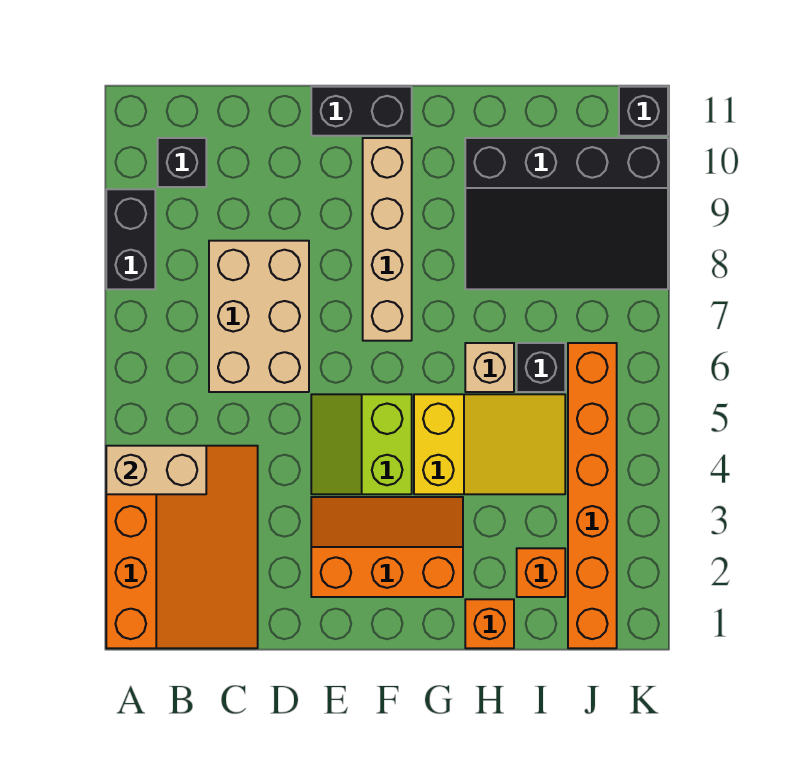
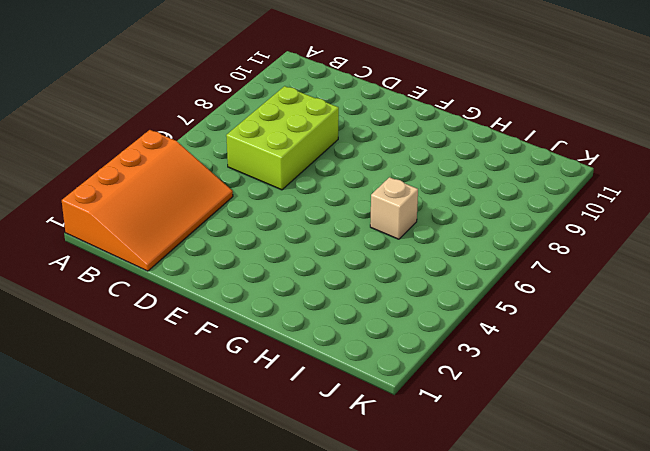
lime brick C6:D8 level 1 -> tan brick C6:D8 level 1
none -> black brick A8:A9 level 1
none -> black brick B10 level 1
none -> orange slope E2:G3 level 1 top 2

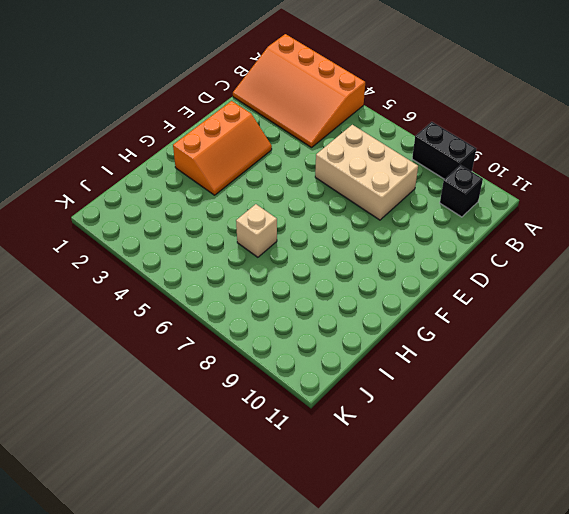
none -> lime slope E4:F5 level 1 top F
none -> black brick E11:F11 level 1
none -> tan brick F7:F10 level 1

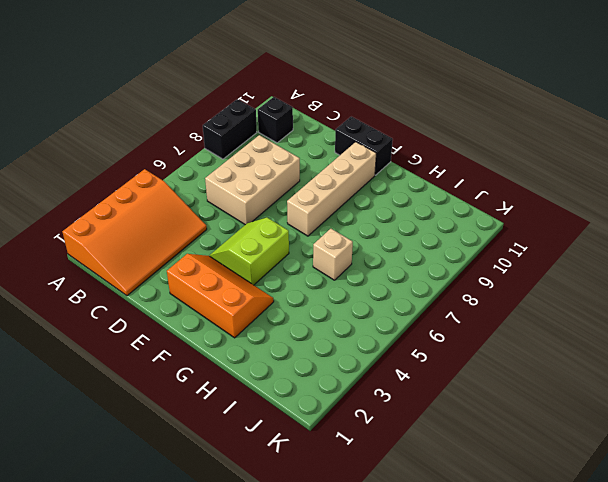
none -> yellow slope G4:I5 level 1 top G
none -> orange brick H1 level 1
none -> black slope H8:K10 level 1 top 10

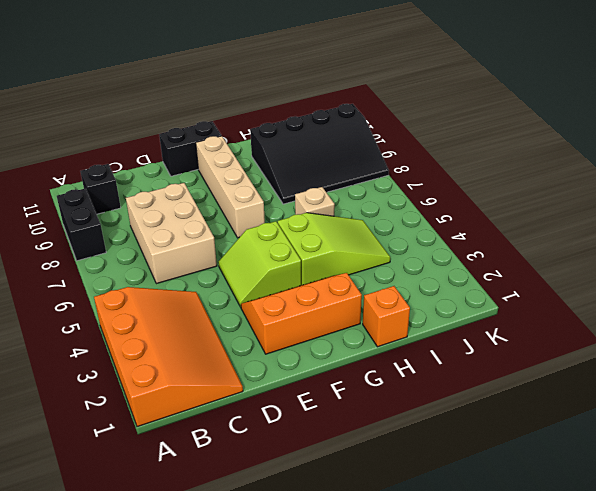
lime slope G4:I5 level 1 top G -> yellow slope G4:I5 level 1 top G
none -> orange brick I2 level 1
none -> black brick I6 level 1
none -> orange brick J1:J6 level 1

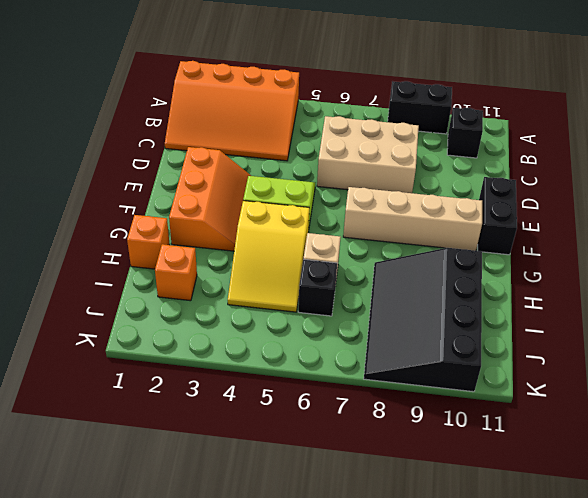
none -> orange brick J1:J6 level 1
none -> black brick K11 level 1
none -> tan brick A4:B4 level 2

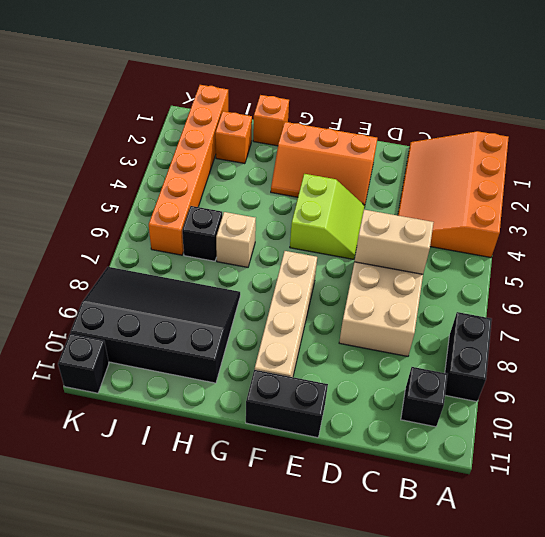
tan brick C6:D6 level 2 -> tan brick A4:B4 level 2
none -> yellow slope G4:I5 level 1 top G

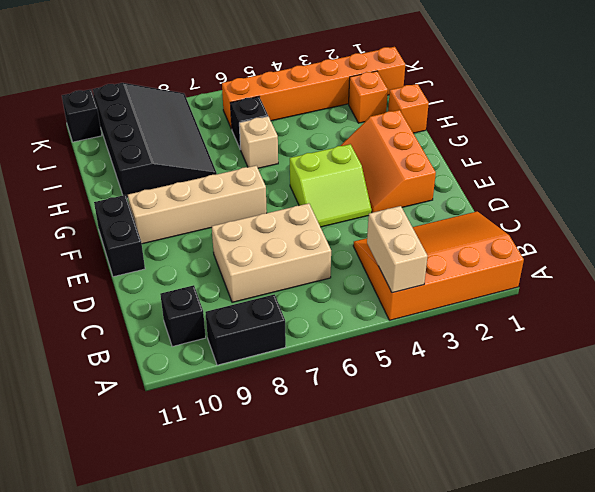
none -> yellow slope G4:I5 level 1 top G

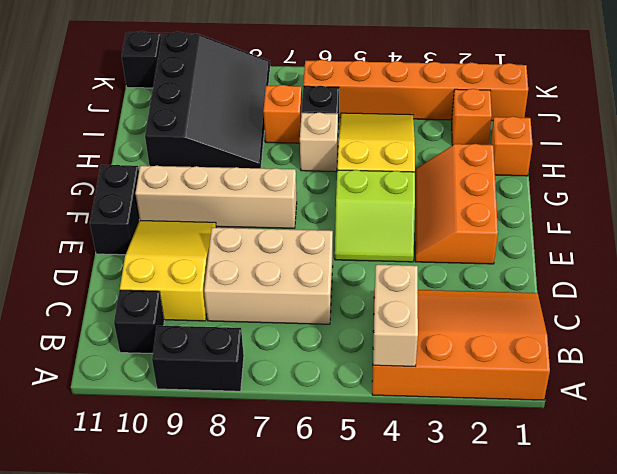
yellow slope C9:E10 level 1 top C -> none
orange brick I7 level 1 -> none

